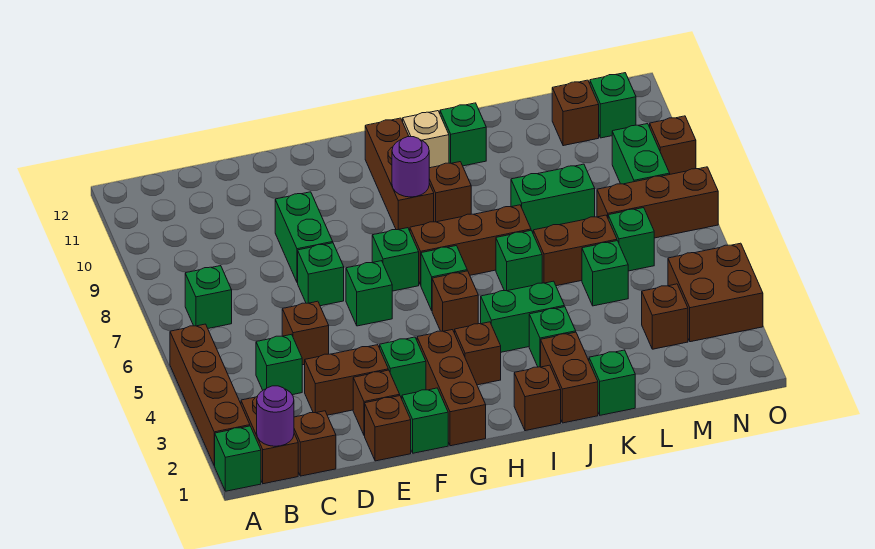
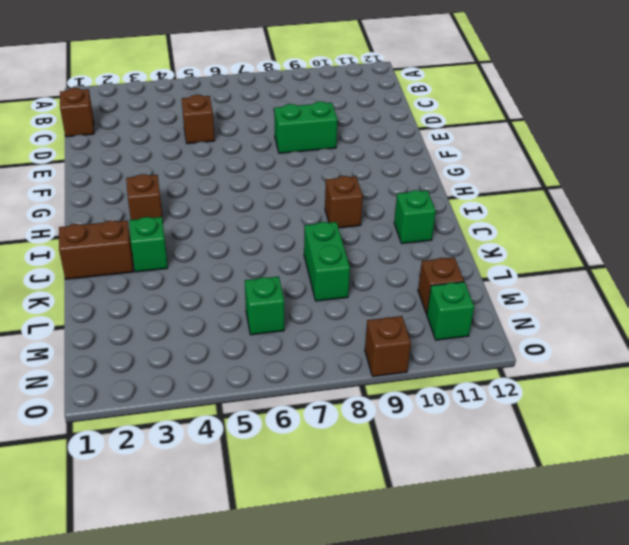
none -> green brick A1 level 1
none -> brown brick A2:A5 level 1
none -> brown brick B1:B2 level 1
none -> green brick B7 level 1

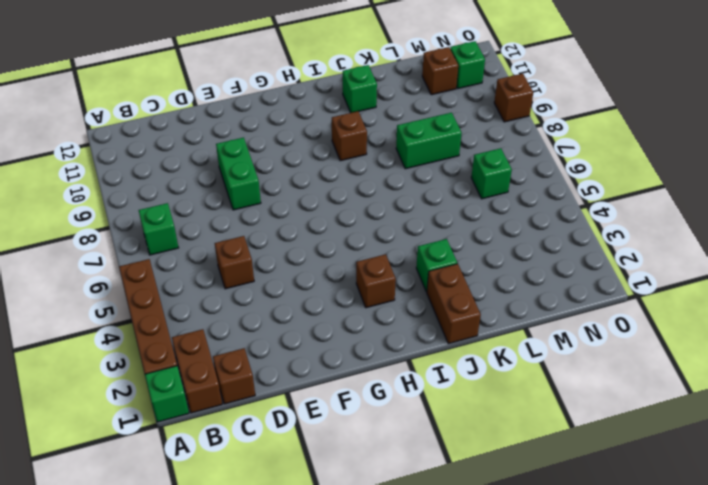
none -> green brick C4 level 1
none -> brown brick D3:E3 level 1
none -> brown brick E1 level 1
none -> brown brick E2 level 1

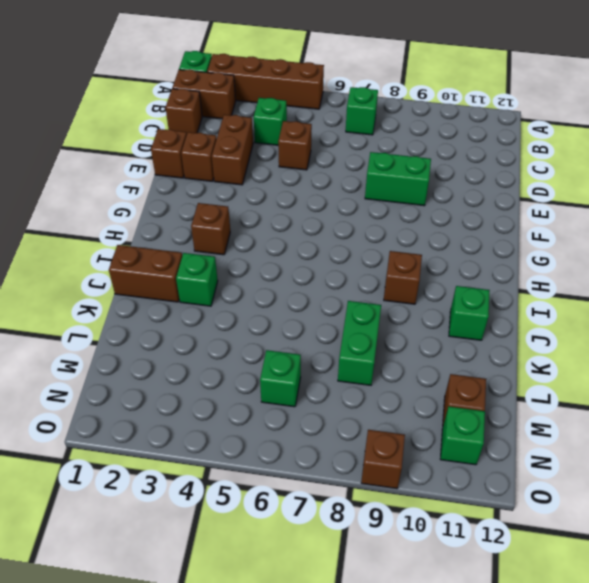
none -> green brick E7 level 1
none -> green brick F1 level 1
none -> green brick F3 level 1
none -> green brick F6 level 1

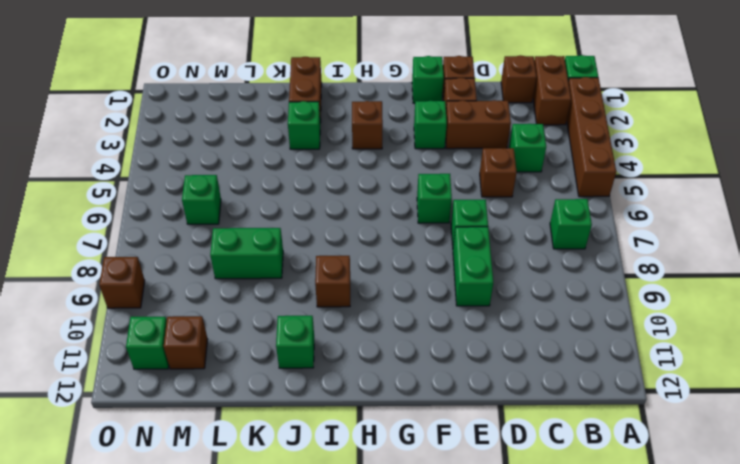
none -> brown brick G1:G3 level 1
none -> green brick G7 level 1
none -> brown brick H5 level 1
none -> green brick H6 level 1

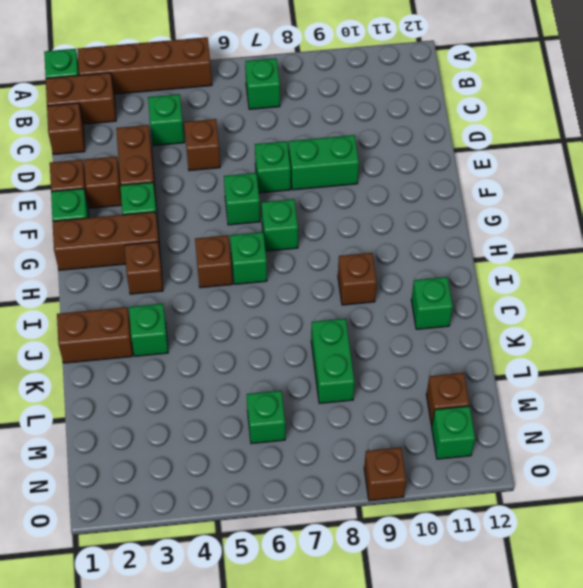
none -> brown brick H7:J7 level 1
none -> brown brick H9:H11 level 1
none -> brown brick I1 level 1
none -> green brick I4:J4 level 1

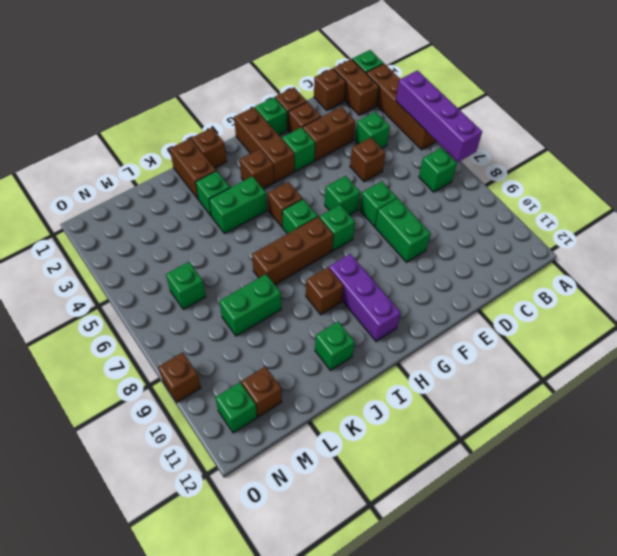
purple brick A4:A7 level 2 -> none
purple brick H9:H11 level 1 -> brown brick H9:H11 level 1
none -> tan brick I11 level 1
none -> green brick J6 level 1
none -> green brick K1 level 1
none -> brown brick K6:L6 level 1

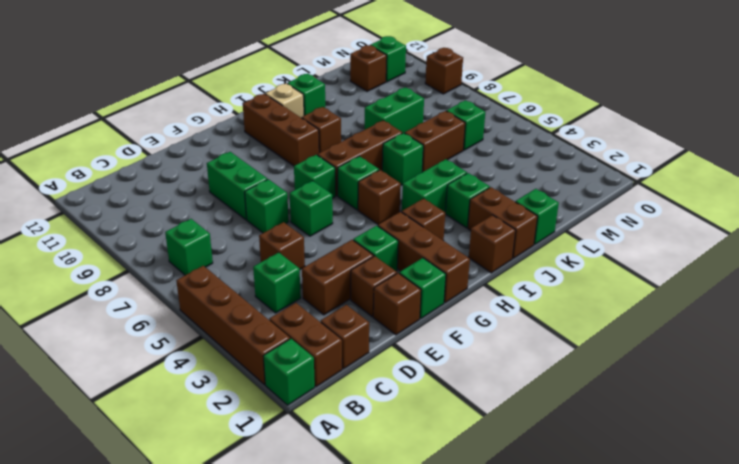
none -> green brick L5 level 1
none -> brown brick M3 level 1
none -> brown brick M7:O7 level 1
none -> brown brick N3:O4 level 1

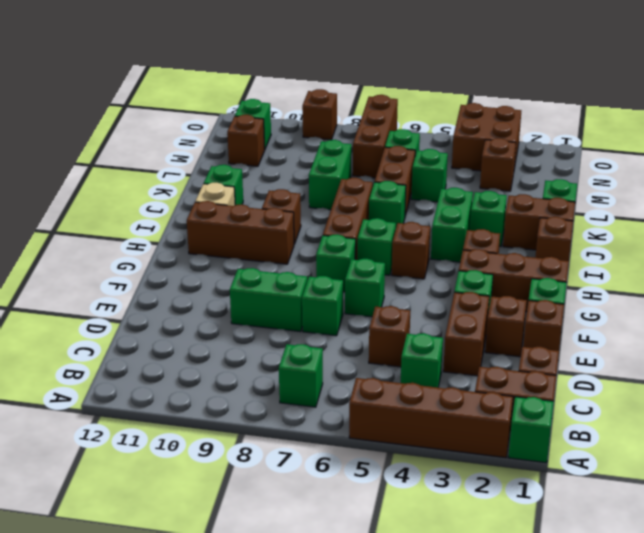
none -> green brick N8:N9 level 1
none -> purple round brick B1 level 2
none -> purple round brick H9 level 2

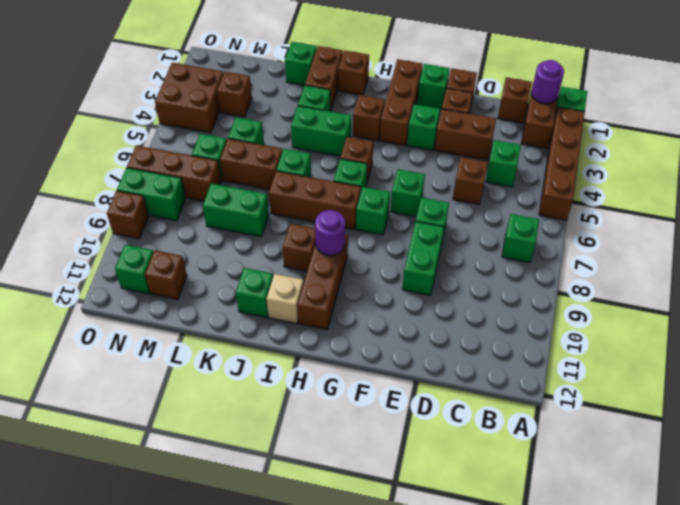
green brick N8:O8 level 1 -> green brick N8:N9 level 1

